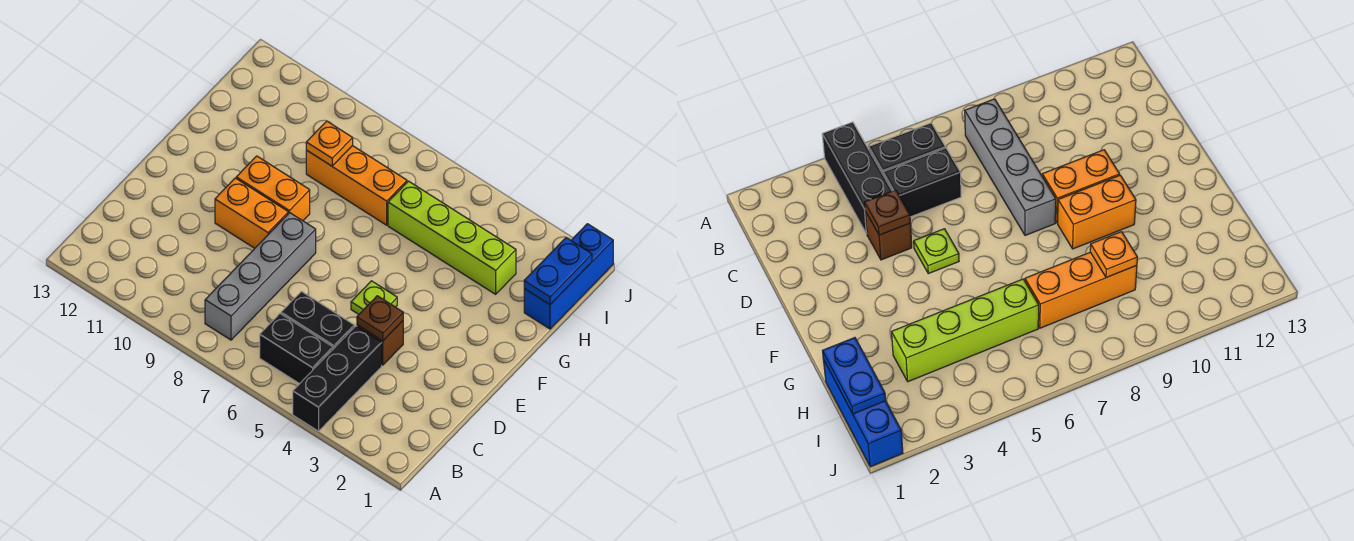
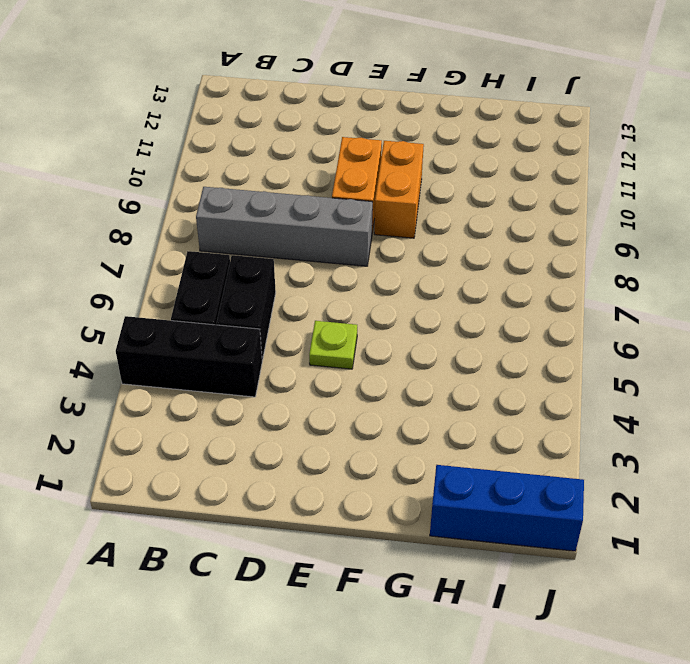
none -> brown brick D4 level 1
none -> lime brick H3:H6 level 1
none -> orange brick H7:H9 level 1

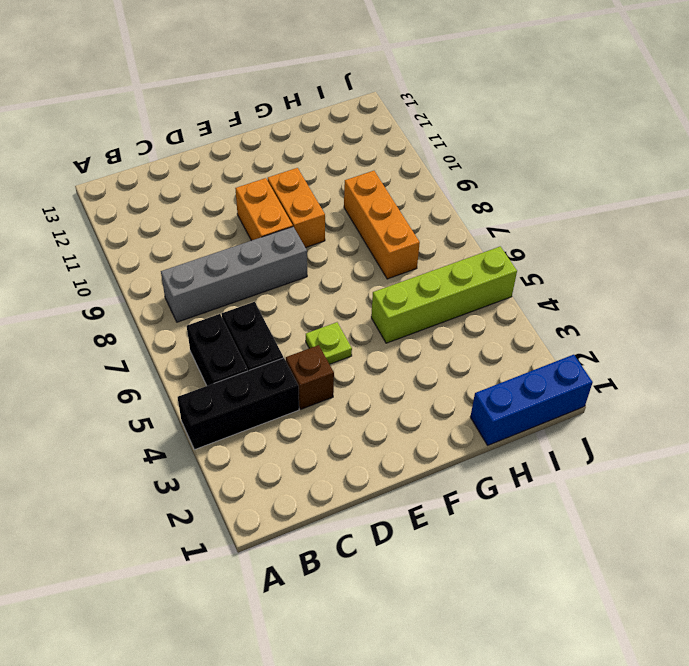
lime brick G5:J5 level 1 -> lime brick H3:H6 level 1
none -> brown plate D4 level 2
none -> blue plate H1:I1 level 2
none -> orange plate H9 level 2

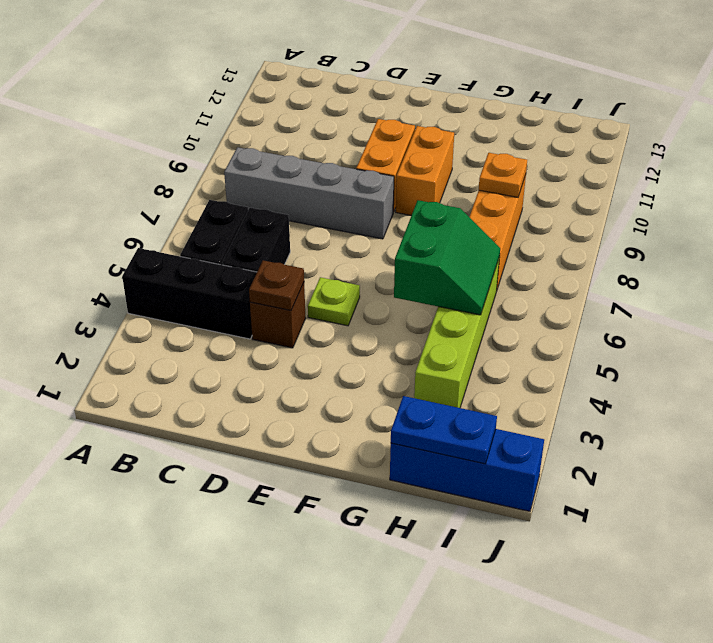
green slope G5:H6 level 2 top G -> none

